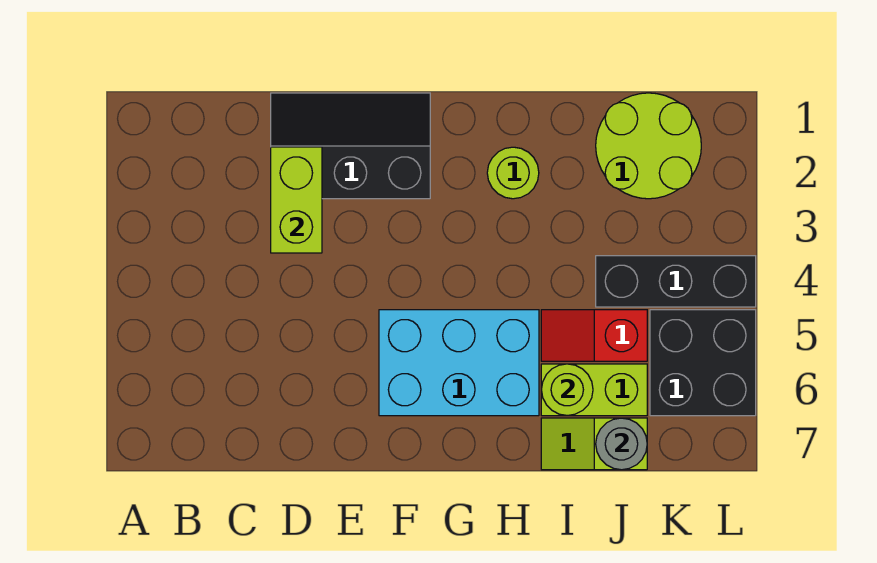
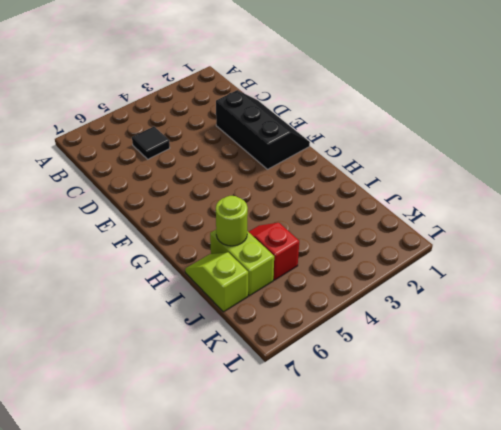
black tile C5 level 1 -> none
none -> cyan brick F5:H6 level 1
none -> lime round brick H2 level 1
none -> lime round brick J1:K2 level 1

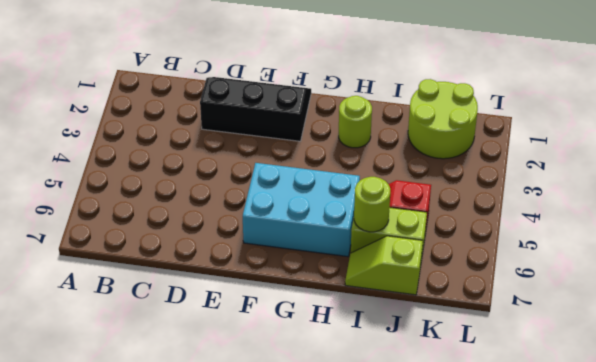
none -> black brick J4:L4 level 1
none -> black brick K5:L6 level 1
none -> lime brick D2:D3 level 2

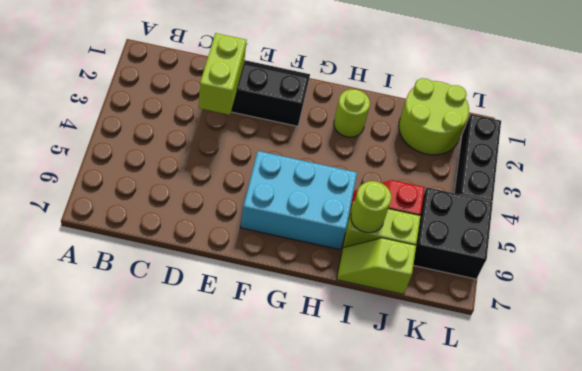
black brick L2:L4 level 1 -> black brick J4:L4 level 1
none -> grey round brick J7 level 2

